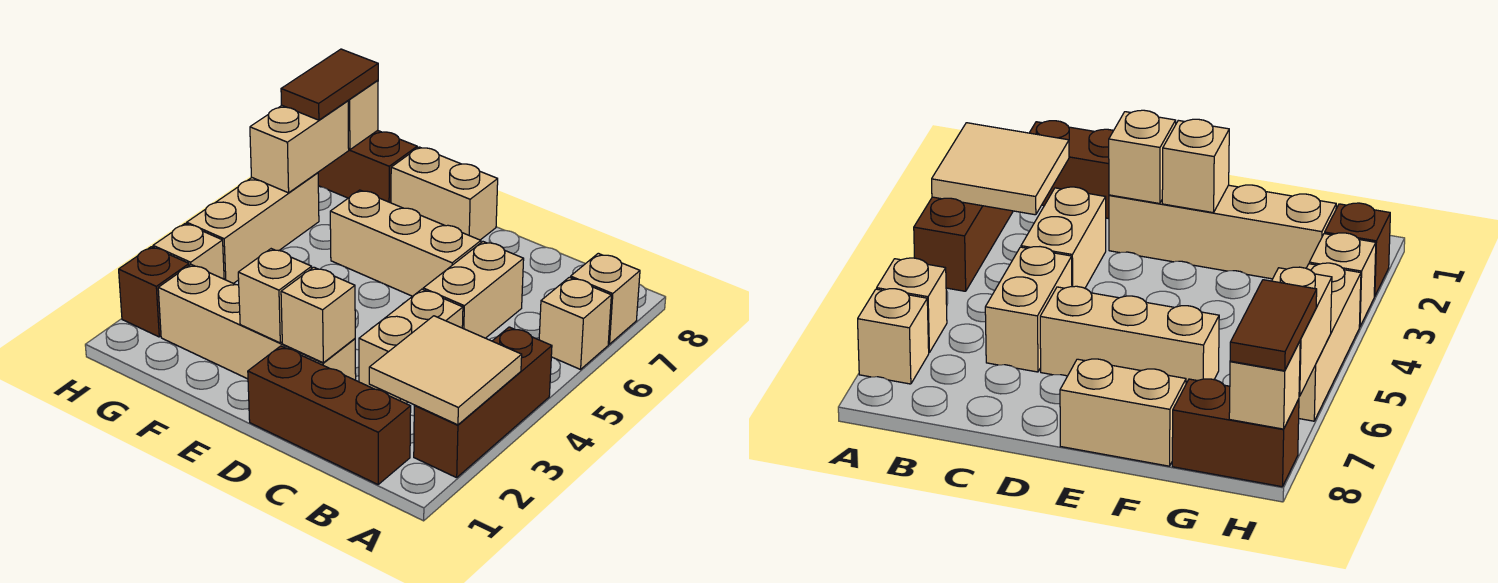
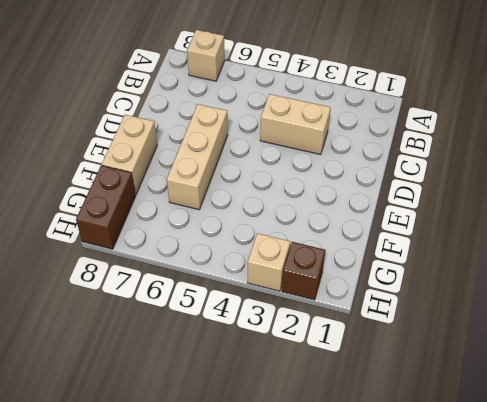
none -> brown brick A2:A4 level 1
none -> tan brick A6 level 1
none -> brown brick B1:D1 level 1

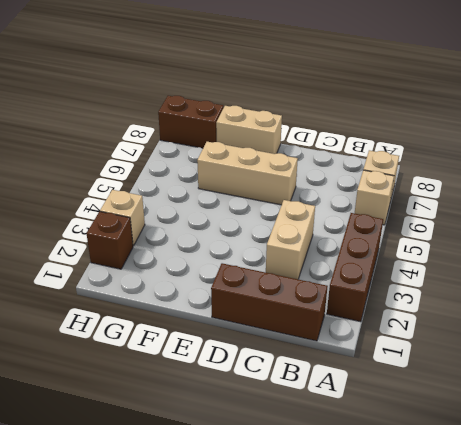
none -> tan brick C5:C6 level 1
none -> tan brick D2:G2 level 1
none -> tan brick H4:H6 level 1

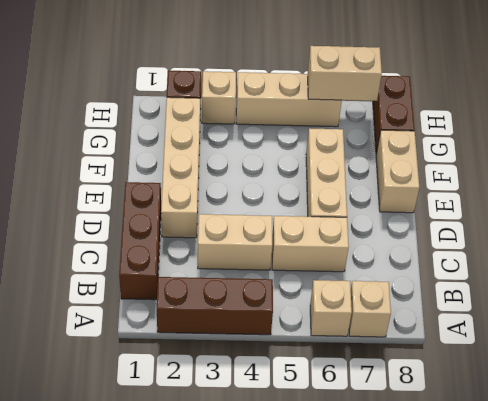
none -> tan tile A2:B3 level 2
none -> tan brick D2 level 2
none -> tan brick E2 level 2

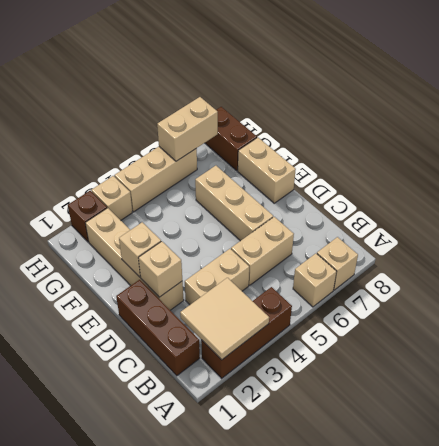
none -> tan brick H8 level 2
none -> brown tile H7:H8 level 3

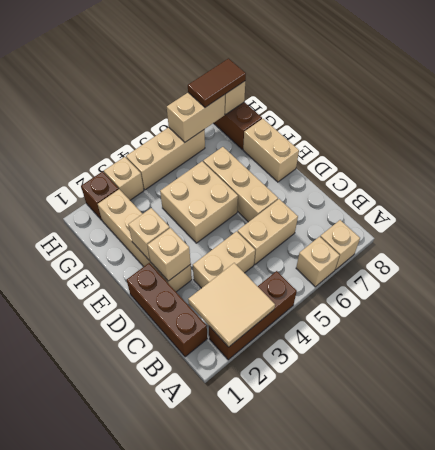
tan brick E4:F5 level 1 -> none

